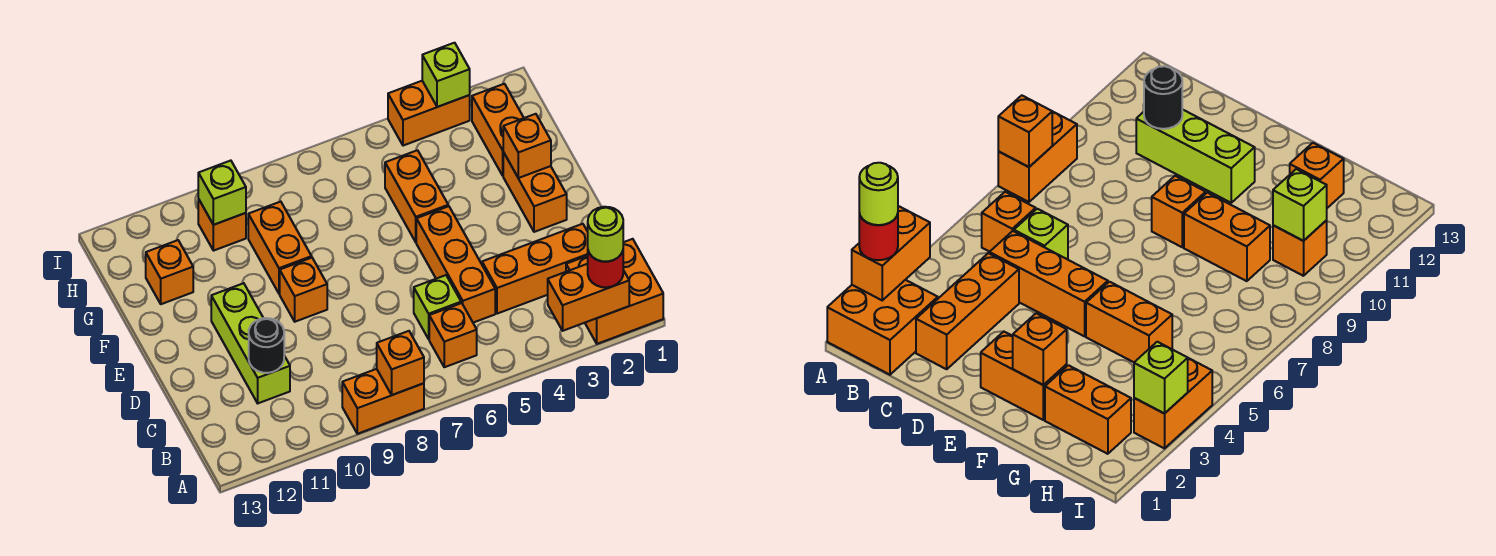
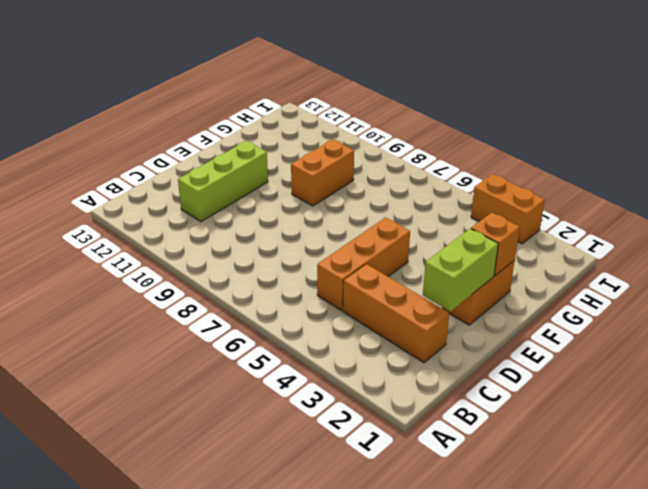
lime brick D2:E2 level 2 -> none
none -> orange brick A1:B2 level 1
none -> orange brick A8:A9 level 1
none -> orange brick B6 level 1

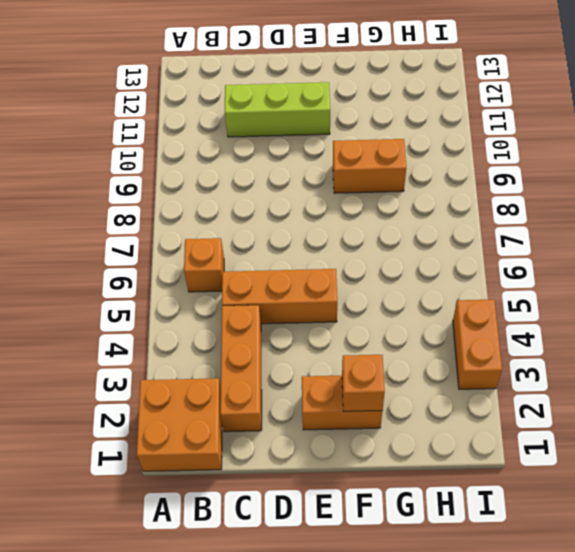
none -> orange brick A8:A9 level 1
none -> lime brick C6 level 1
none -> orange brick E9 level 1

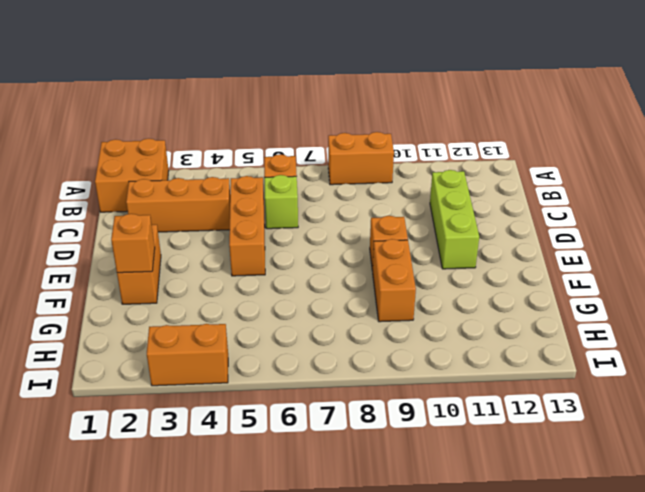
none -> orange brick F5:G5 level 1
none -> orange brick G2:H2 level 1
none -> orange brick G12 level 1

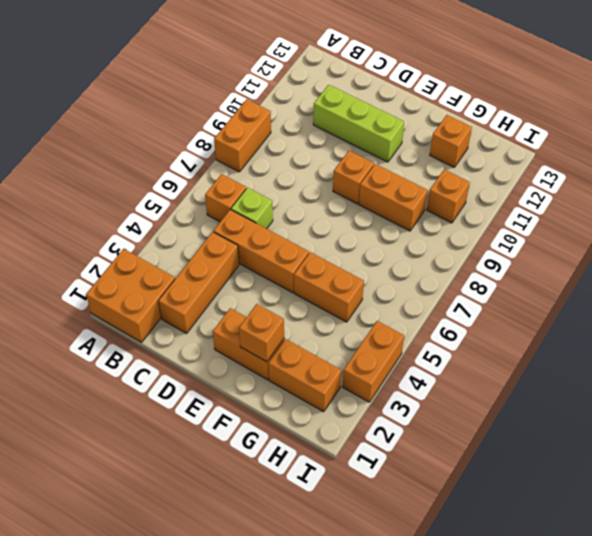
none -> orange brick A2:A3 level 2
none -> orange brick A8 level 2
none -> black round brick C11 level 2

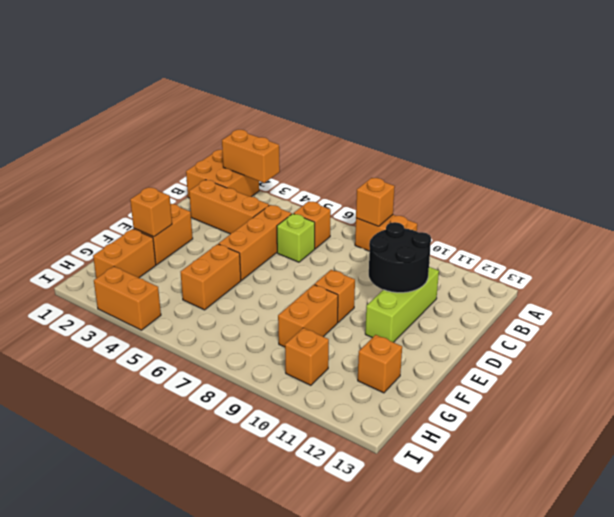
black round brick C10:D11 level 2 -> black round brick C11 level 2
none -> lime brick H10 level 2
none -> lime brick I3 level 2
none -> red round brick A2 level 3

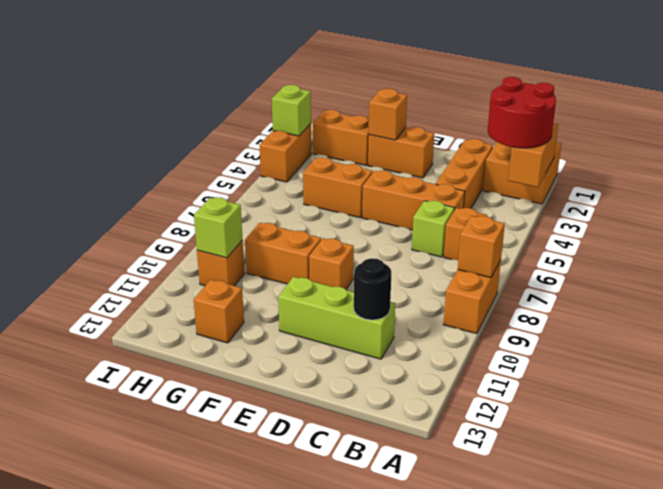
red round brick A2:B3 level 3 -> red round brick A2 level 3
none -> lime round brick A2 level 4

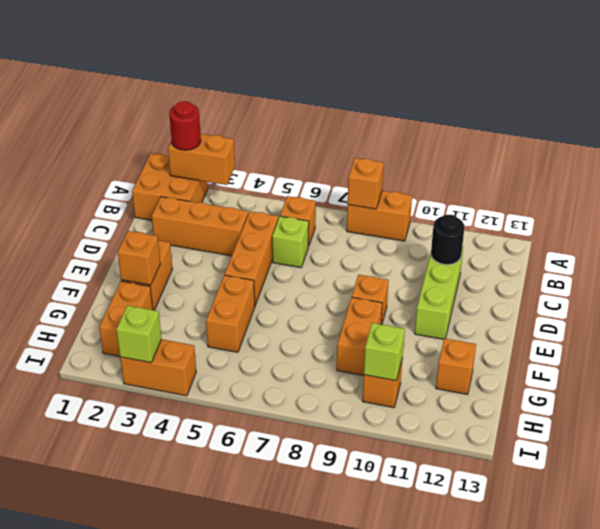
none -> lime round brick A2 level 4

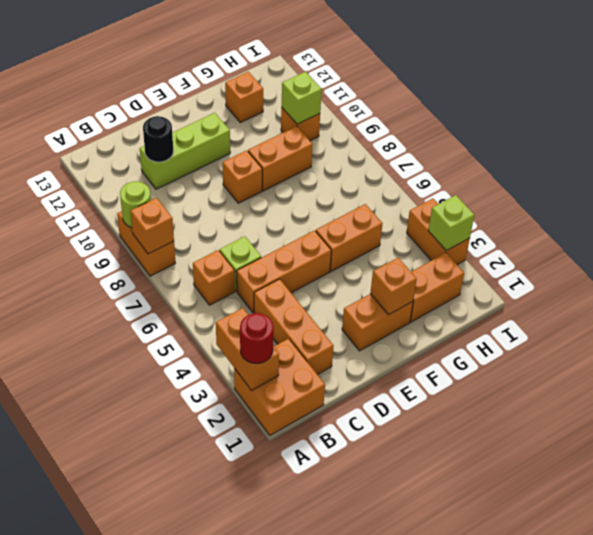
lime round brick A9 level 2 -> lime round brick A2 level 4

